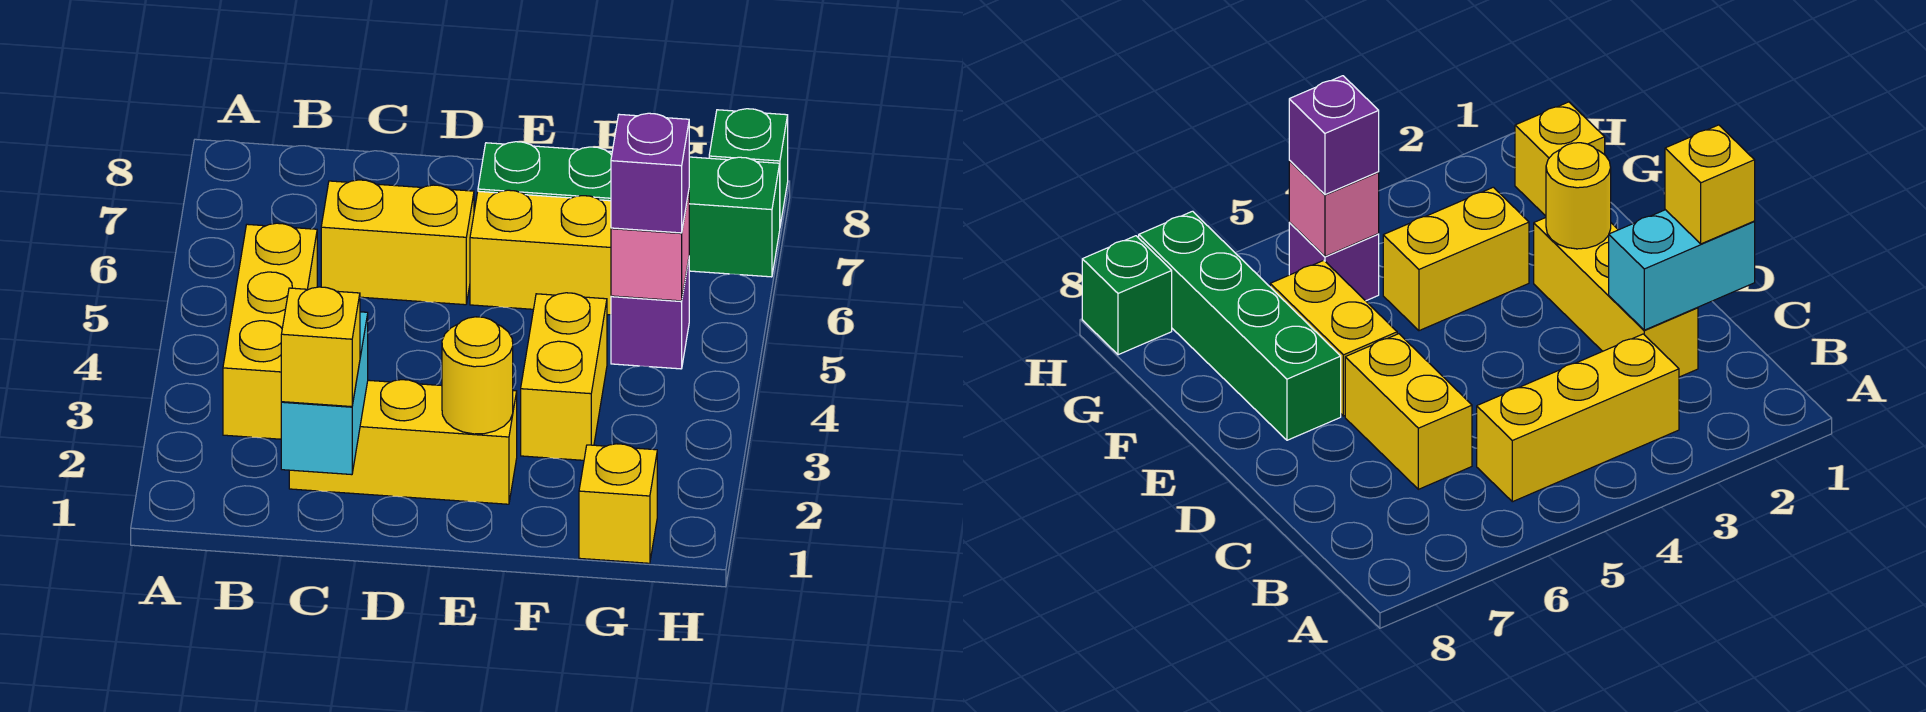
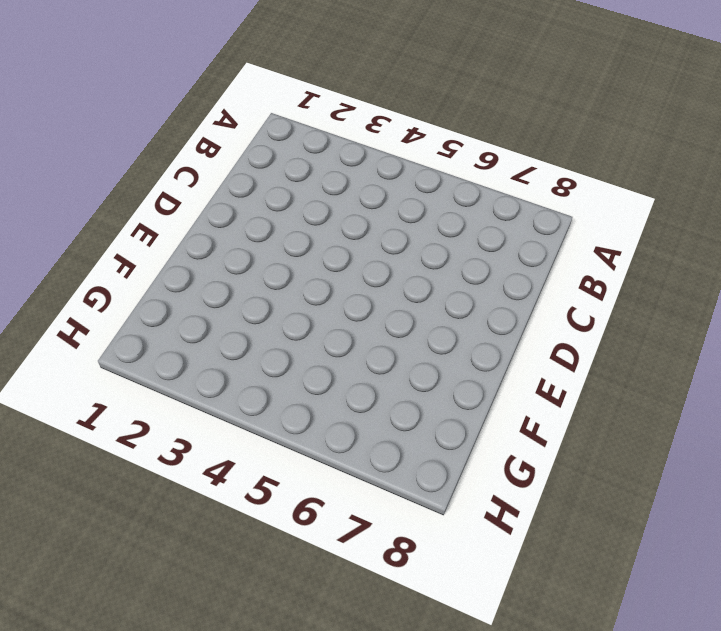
none -> yellow brick B3:B5 level 1
none -> yellow brick C2:E2 level 1
none -> yellow brick C6:D6 level 1

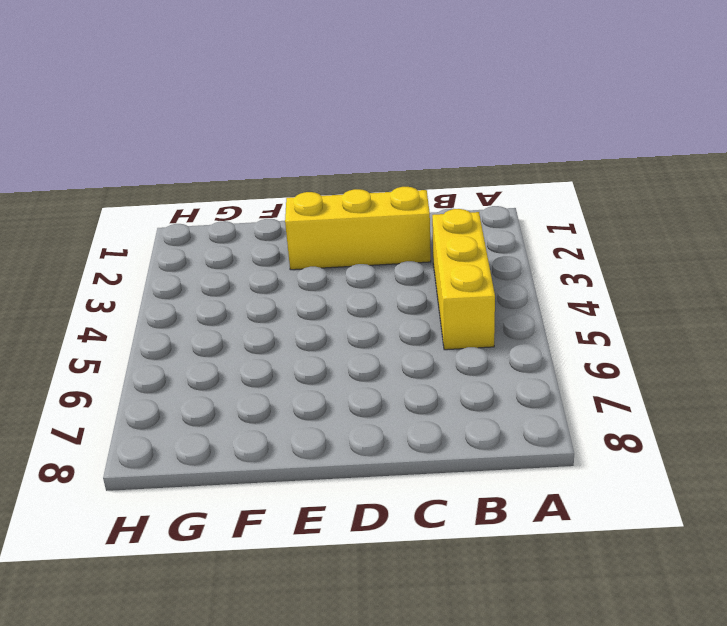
none -> yellow brick C6:D6 level 1
none -> yellow brick E6:F6 level 1
none -> green brick E7:H7 level 1

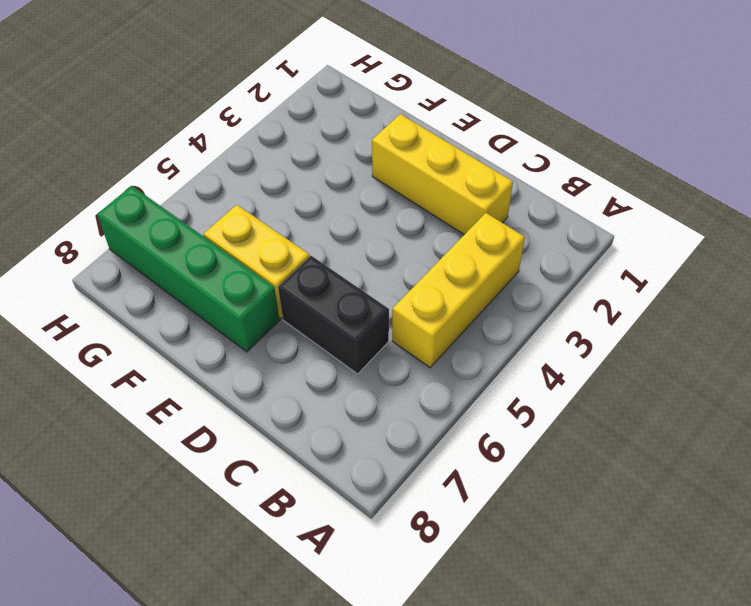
black brick C6:D6 level 1 -> yellow brick C6:D6 level 1
none -> yellow brick F3:F4 level 1
none -> yellow brick G1 level 1
none -> purple brick G5 level 1

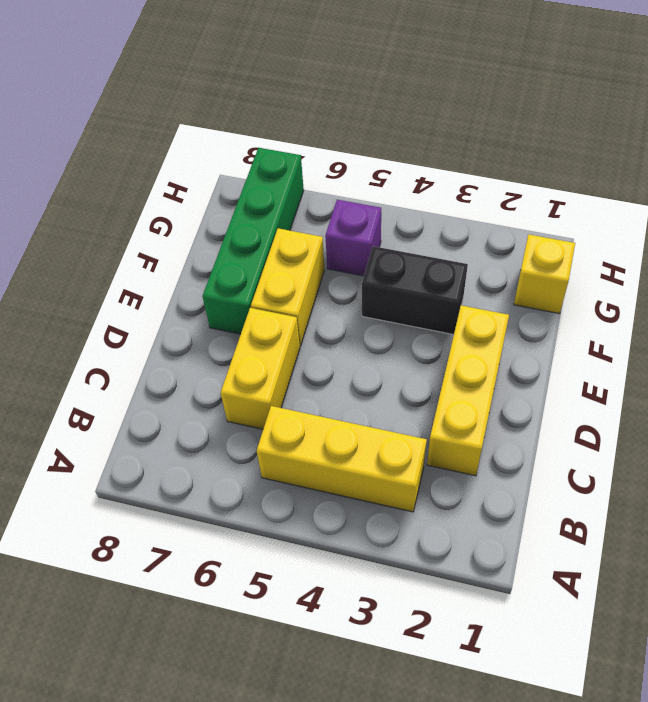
black brick F3:F4 level 1 -> yellow brick F3:F4 level 1
none -> green brick H8 level 1
none -> cyan brick C1:C2 level 2
none -> yellow round brick E2 level 2

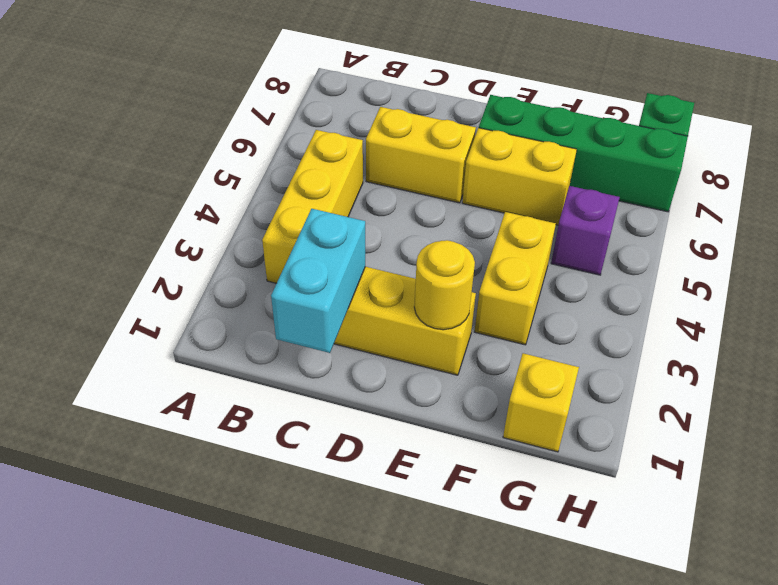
none -> pink brick G5 level 2
none -> yellow brick C1 level 3
none -> purple brick G5 level 3

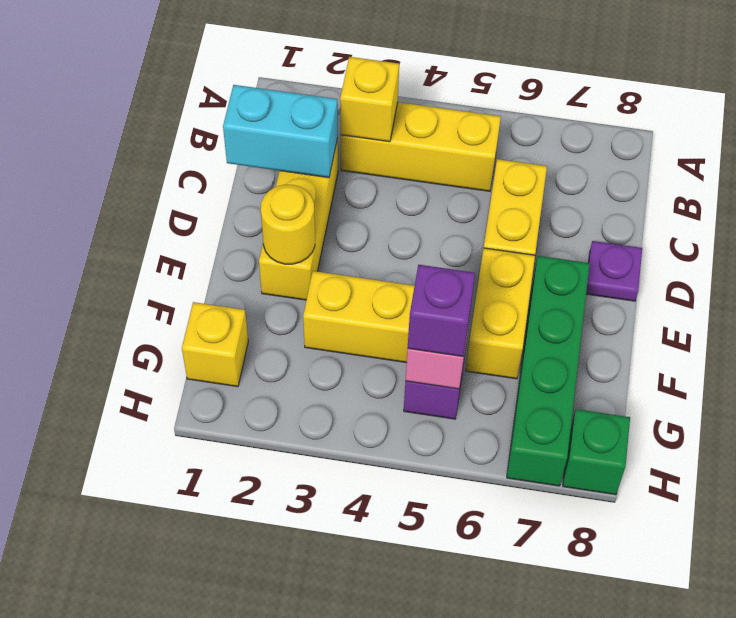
yellow brick B3 level 2 -> yellow brick C1 level 3
purple plate D8 level 1 -> none

